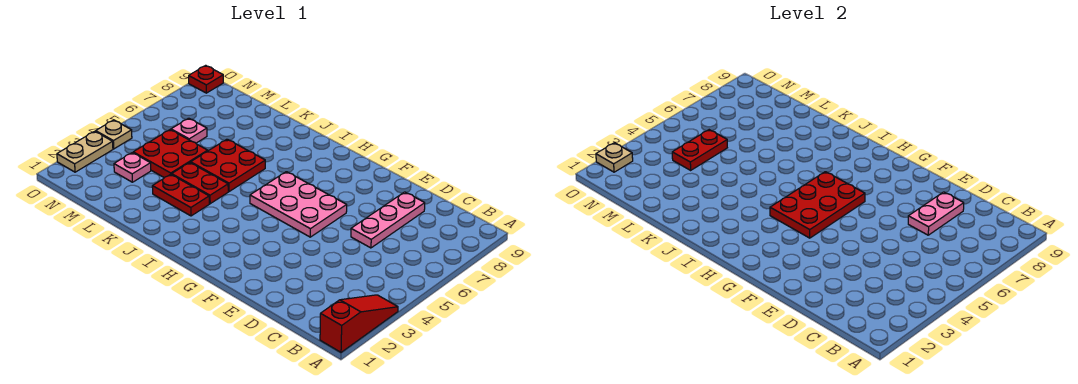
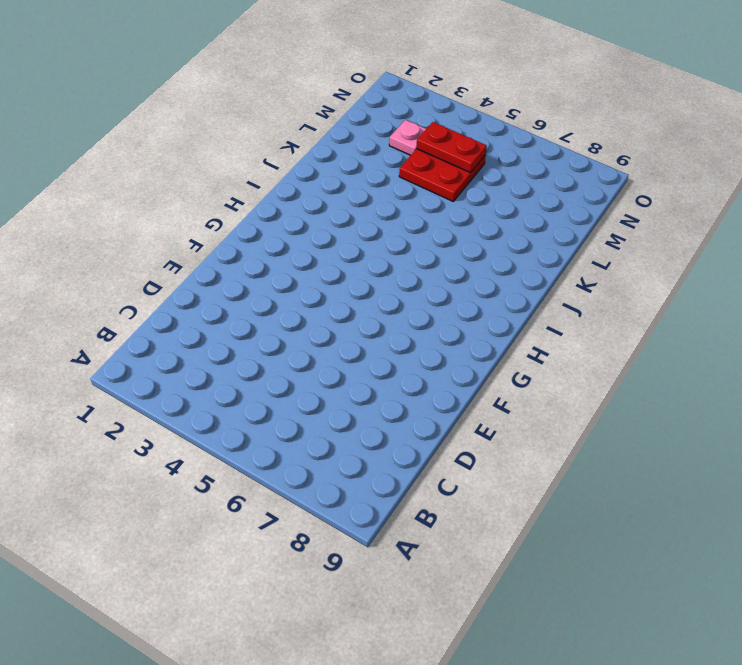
none -> red slope A1:A3 level 1 top 1
none -> pink plate D6:D8 level 1
none -> pink plate F5:H6 level 1

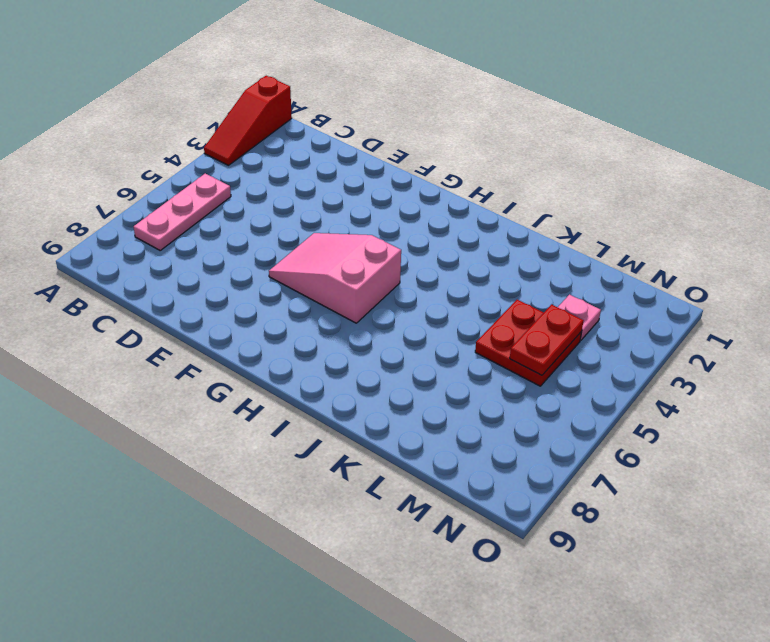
pink plate B5:B7 level 1 -> pink plate D6:D8 level 1
pink slope F5:H6 level 1 top H -> pink plate F5:H6 level 1
none -> red plate J3:K3 level 1
none -> red plate J4:K4 level 1
none -> red plate J5:K6 level 1

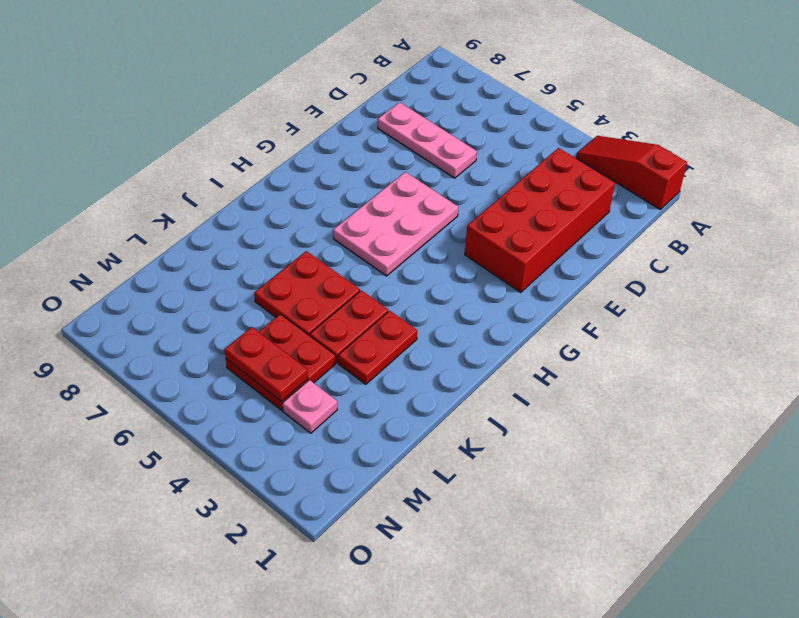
red brick C2:F3 level 1 -> none
none -> pink plate M6 level 1
none -> tan plate O2:O3 level 1
none -> tan plate O4 level 1

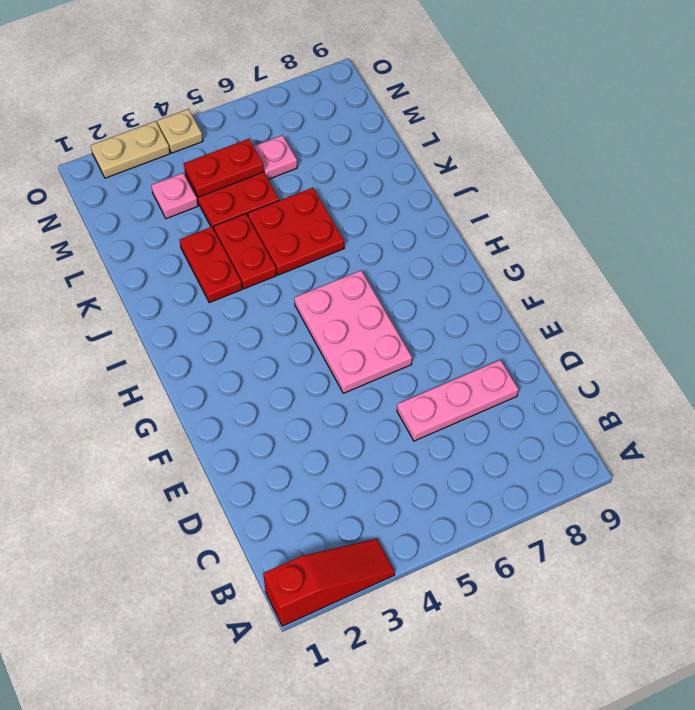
none -> red plate O9 level 1
none -> pink plate D7:D8 level 2
none -> red plate G4:H6 level 2

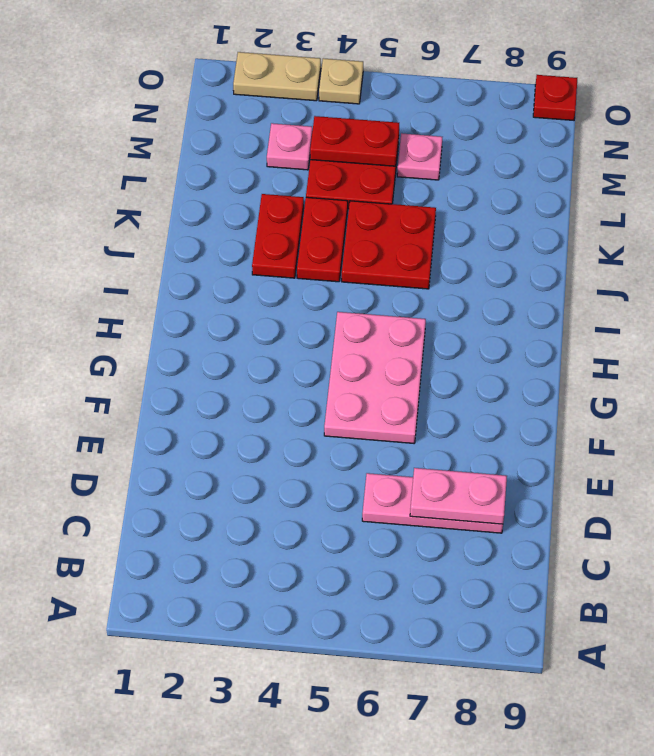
none -> red slope A1:A3 level 1 top 1
none -> red plate G4:H6 level 2
none -> tan plate O2 level 2

